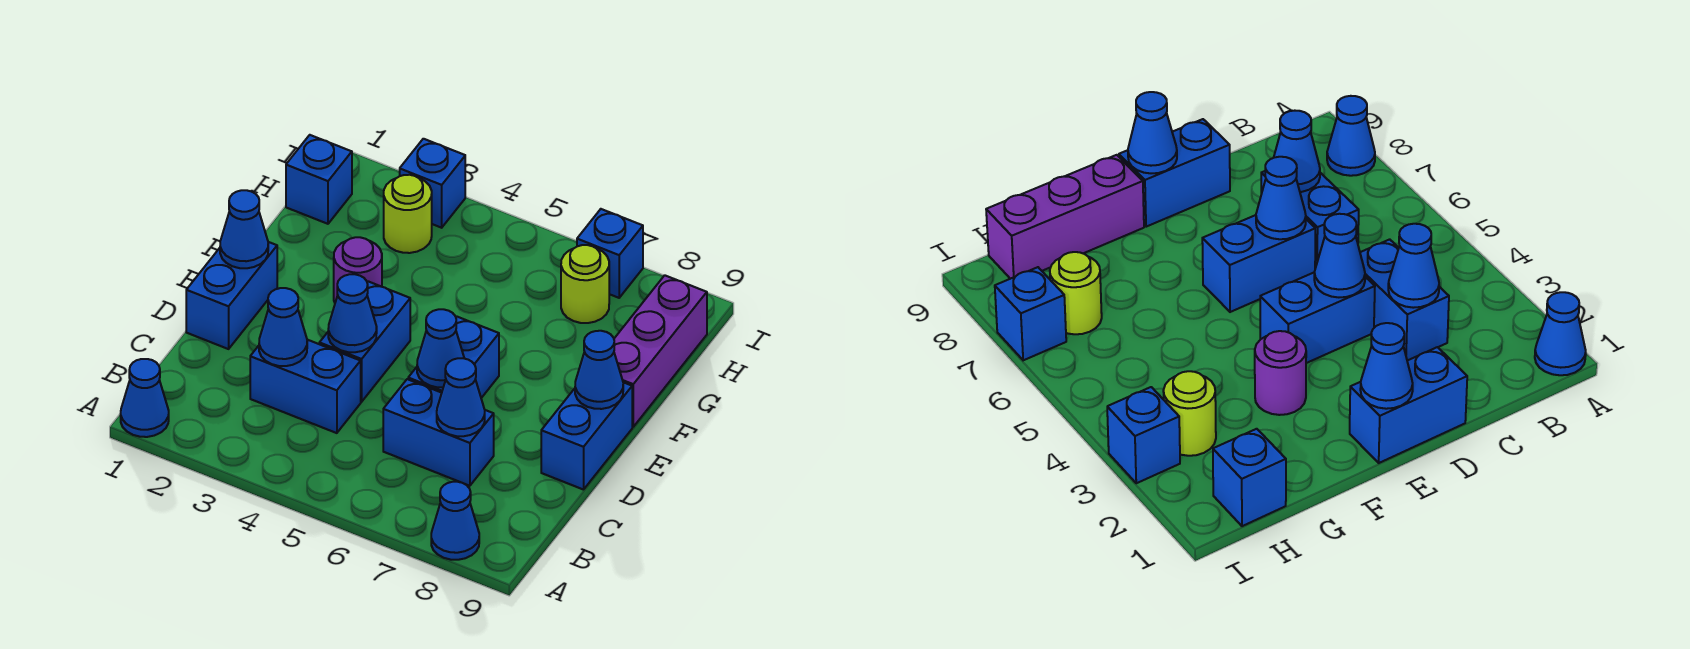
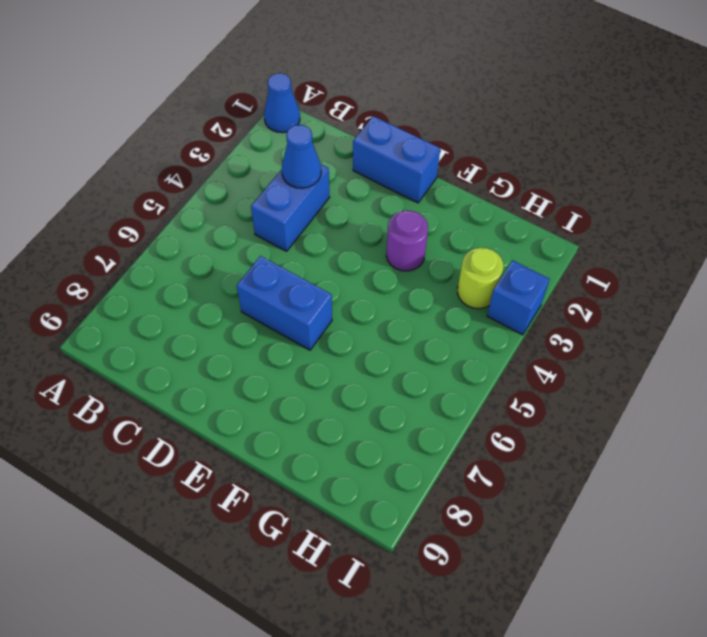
none -> blue cone A8 level 1
none -> blue brick C6:C7 level 1
none -> blue brick D4:E4 level 1

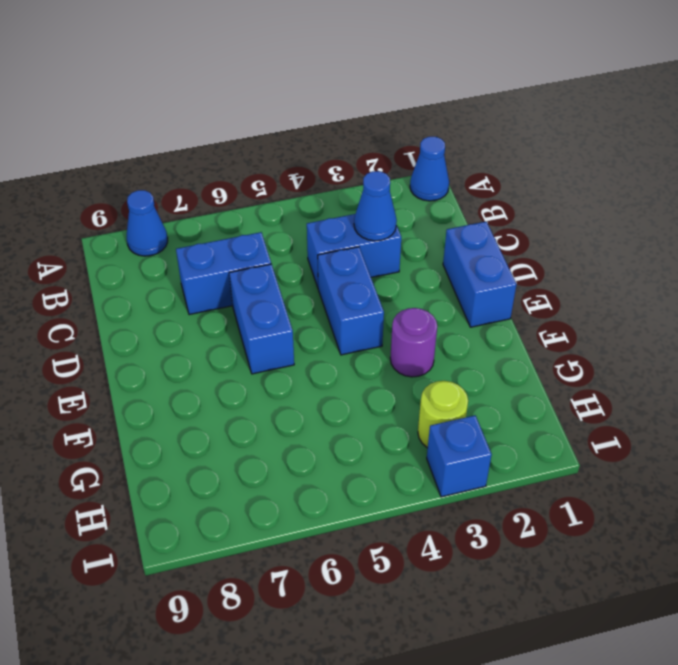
none -> blue brick D9:E9 level 1
none -> purple brick F9:H9 level 1
none -> blue brick H1 level 1

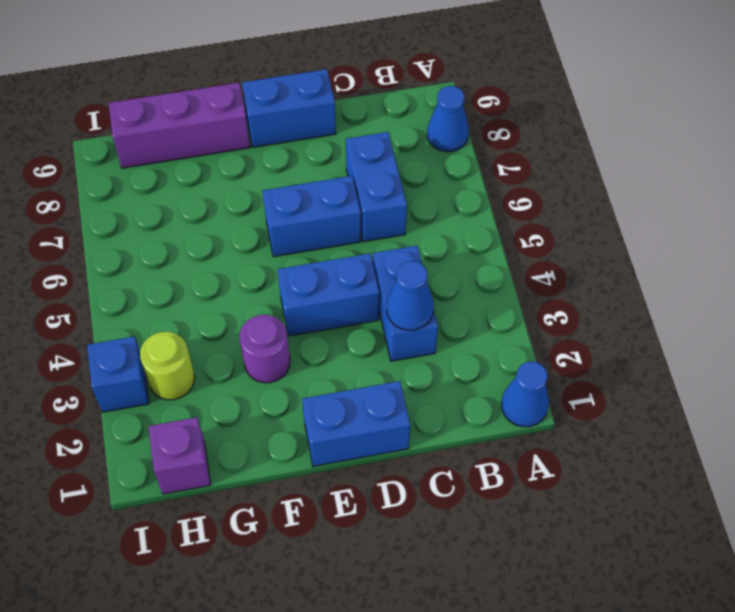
purple brick H1 level 1 -> blue brick H1 level 1
none -> lime round brick H7 level 1
none -> blue brick I7 level 1
none -> blue cone C7 level 2

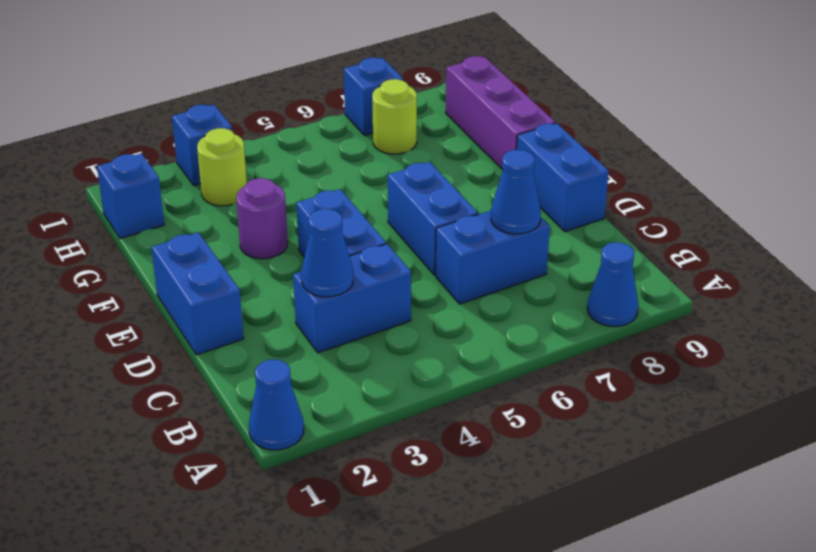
none -> blue cone D4 level 2
none -> blue cone D6 level 2
none -> blue cone E1 level 2

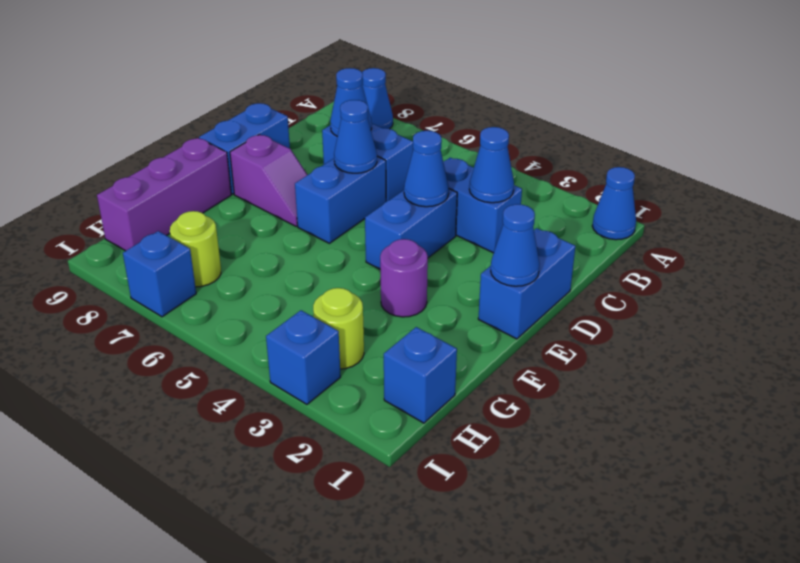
purple slope E7:E8 level 1 top 8 -> none
none -> blue cone E9 level 2

